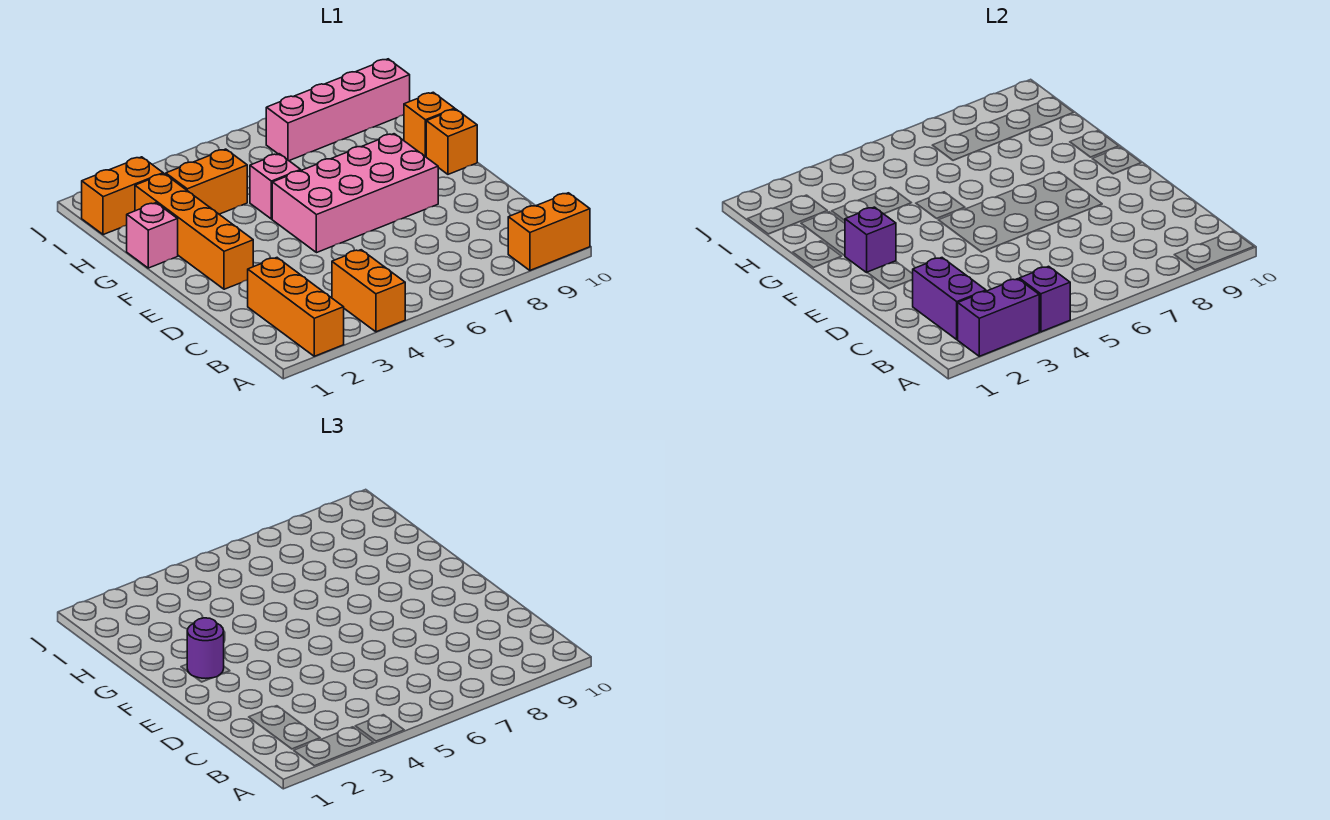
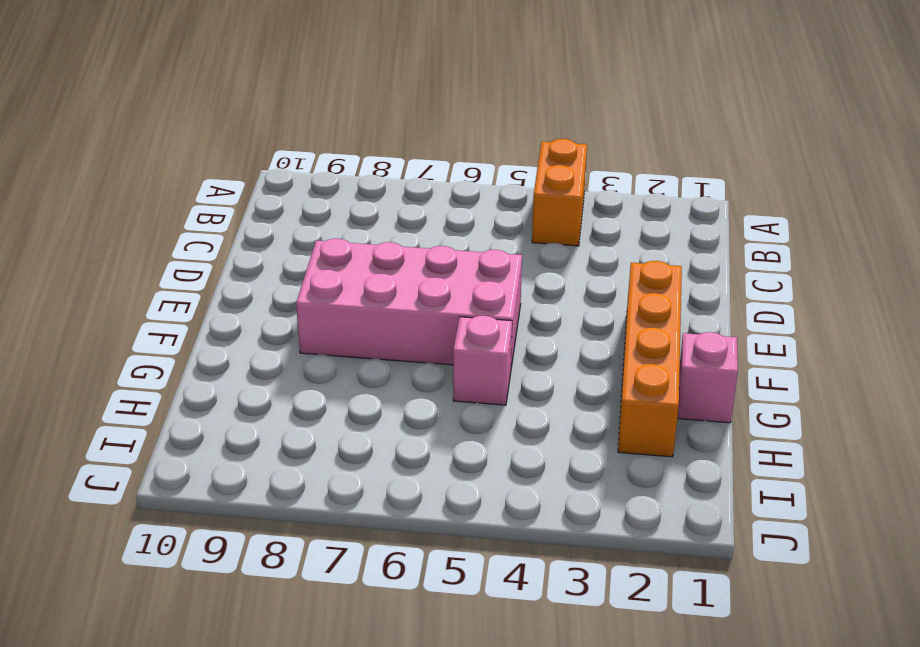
none -> orange brick A2:C2 level 1
none -> orange brick A9:A10 level 1
none -> orange brick F10 level 1

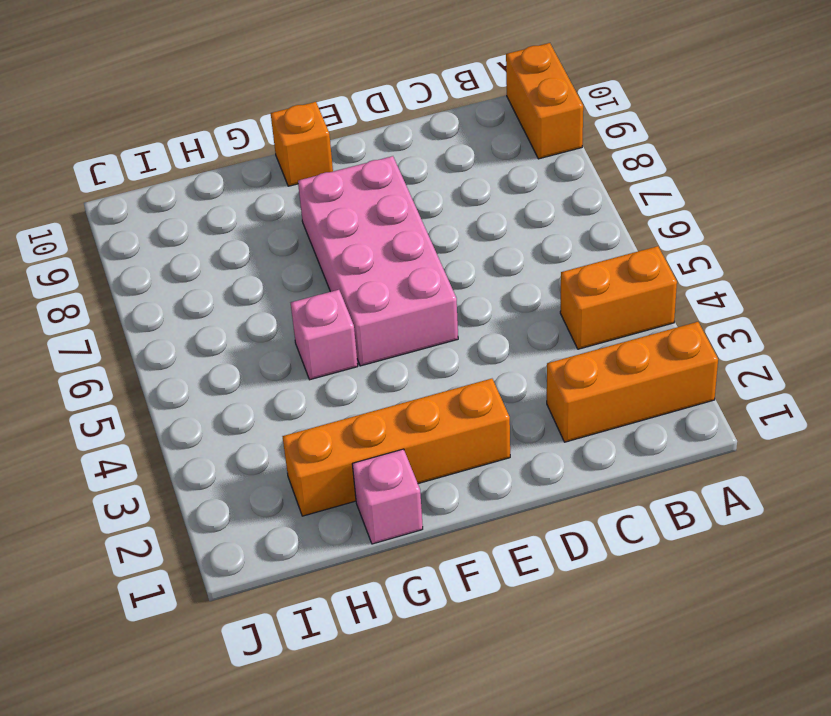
none -> orange brick G10 level 1
none -> orange brick H3:H4 level 1
none -> orange brick I1:I2 level 1

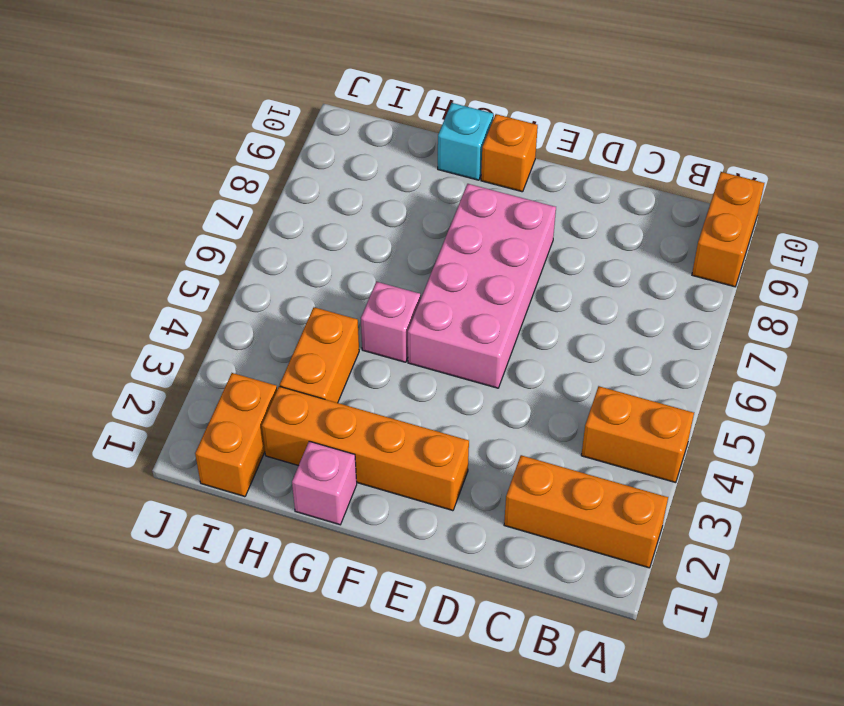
cyan brick G10 level 1 -> orange brick G10 level 1
none -> pink brick I7:I10 level 1
none -> purple brick A2:A3 level 2
none -> purple brick A4 level 2

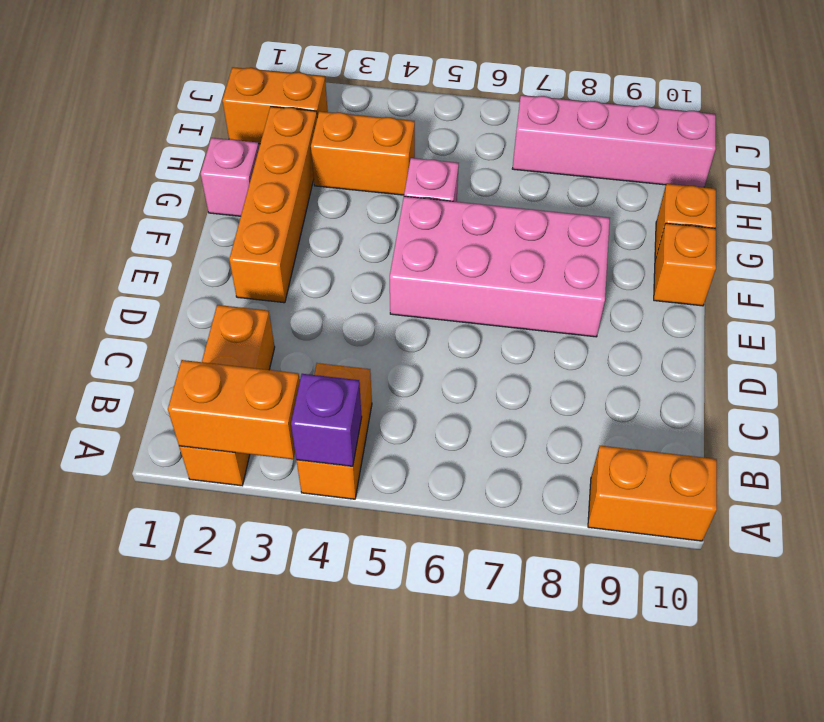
orange brick A2:A3 level 2 -> purple brick A2:A3 level 2
none -> purple brick B2:C2 level 2
none -> purple brick F2 level 2
none -> purple round brick F2 level 3

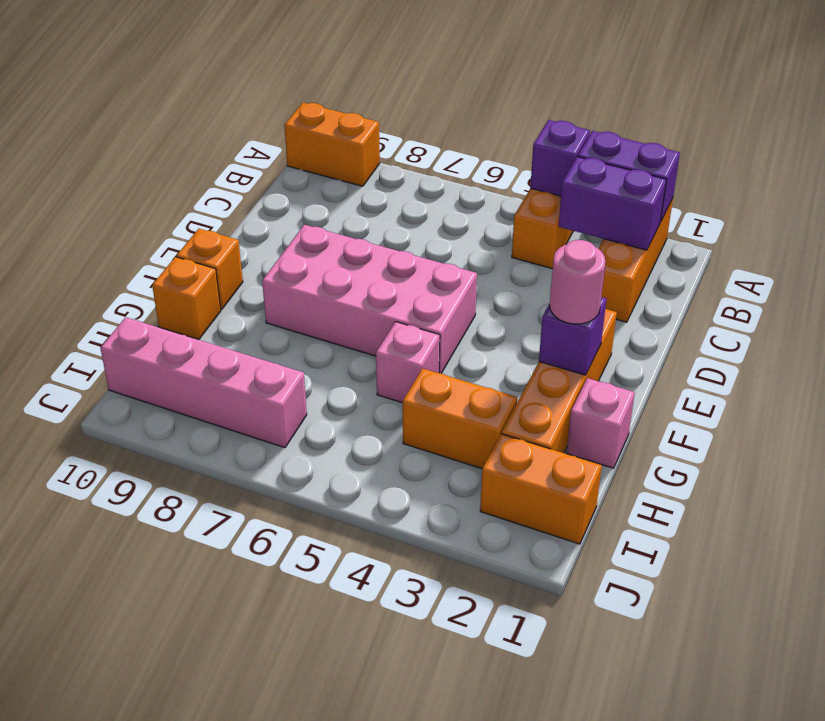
purple brick B2:B3 level 2 -> purple brick B2:C2 level 2
pink round brick F2 level 3 -> purple round brick F2 level 3

